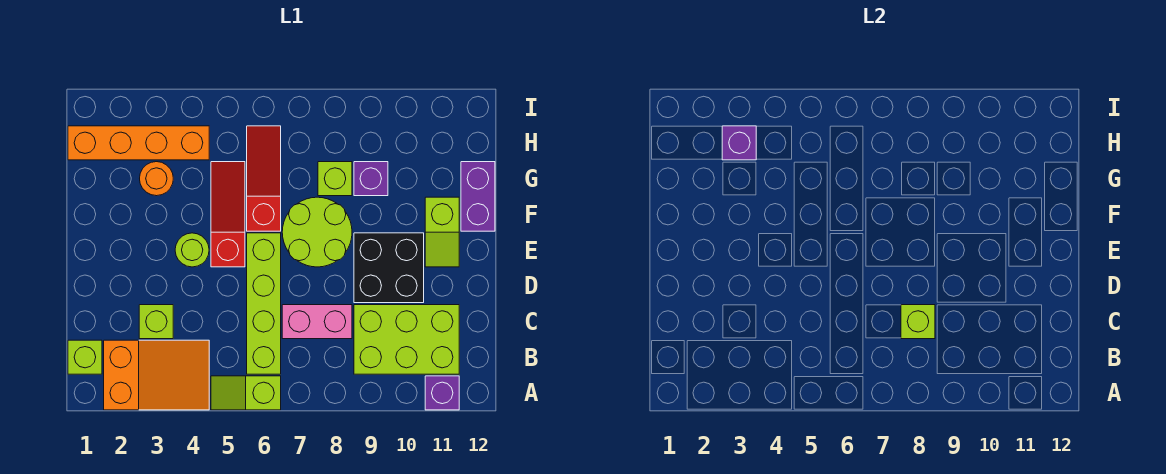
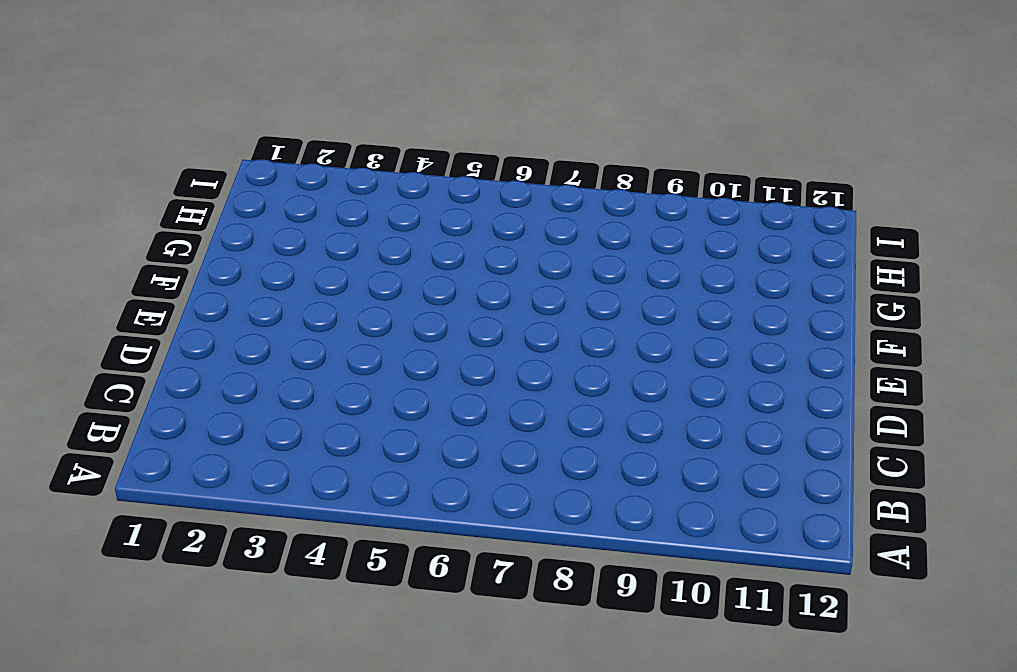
none -> orange slope A2:B4 level 1 top 2
none -> lime slope A5:A6 level 1 top 6
none -> purple brick A11 level 1

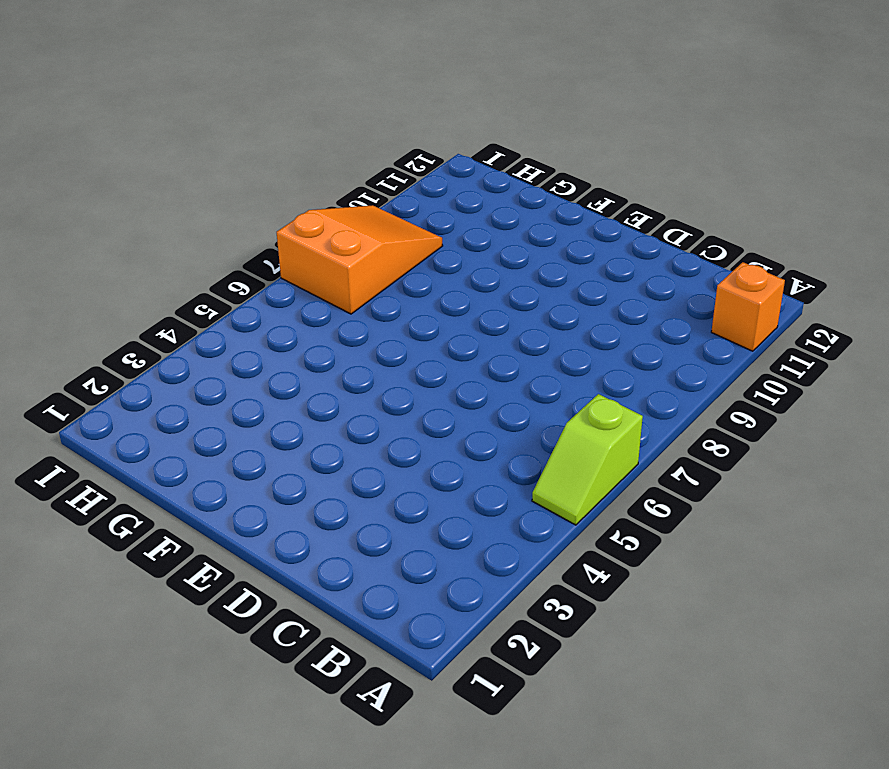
orange brick A11 level 1 -> purple brick A11 level 1
orange slope H7:I9 level 1 top 7 -> orange slope A2:B4 level 1 top 2
none -> lime brick B1 level 1
none -> lime brick B6:E6 level 1
none -> lime brick B9:C11 level 1

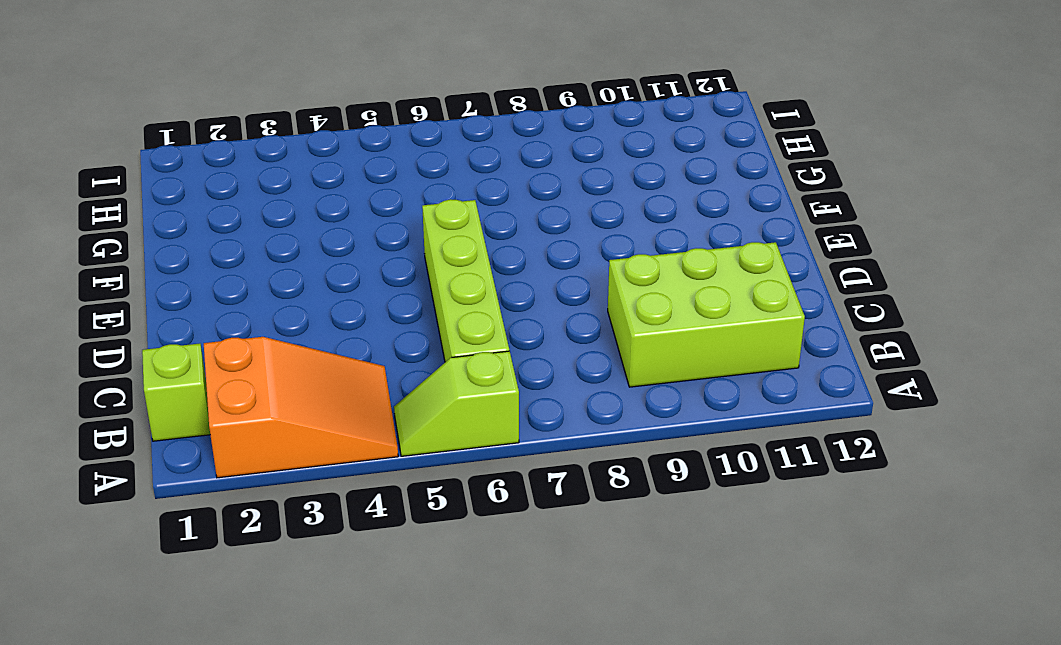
none -> purple brick A11 level 1
none -> lime brick C3 level 1
none -> pink brick C7:C8 level 1

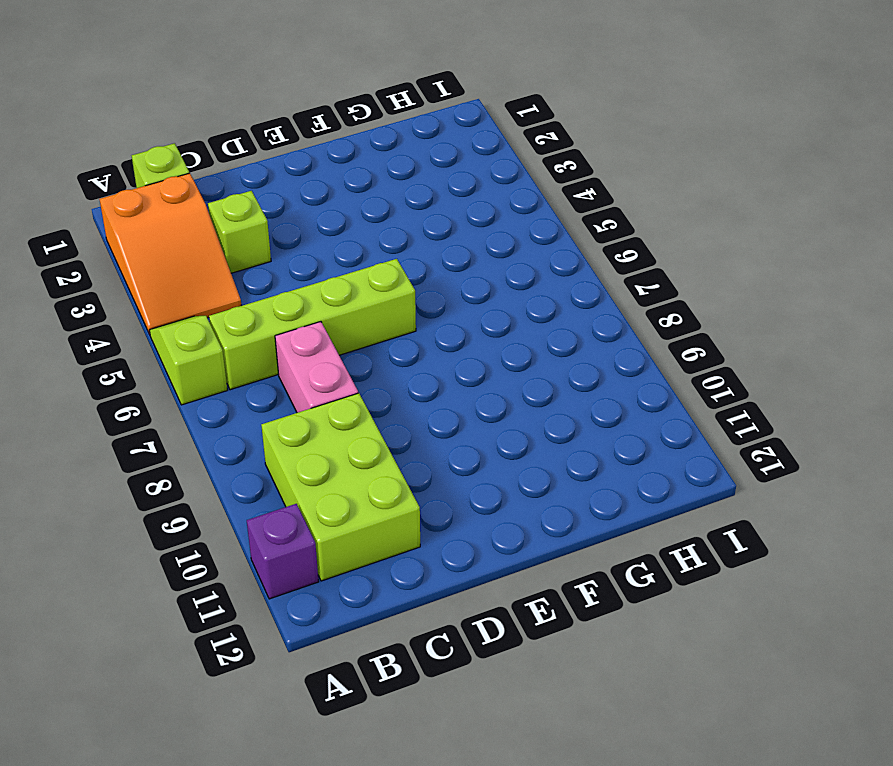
none -> black brick D9:E10 level 1
none -> lime round brick E4 level 1
none -> red slope E5:G5 level 1 top E

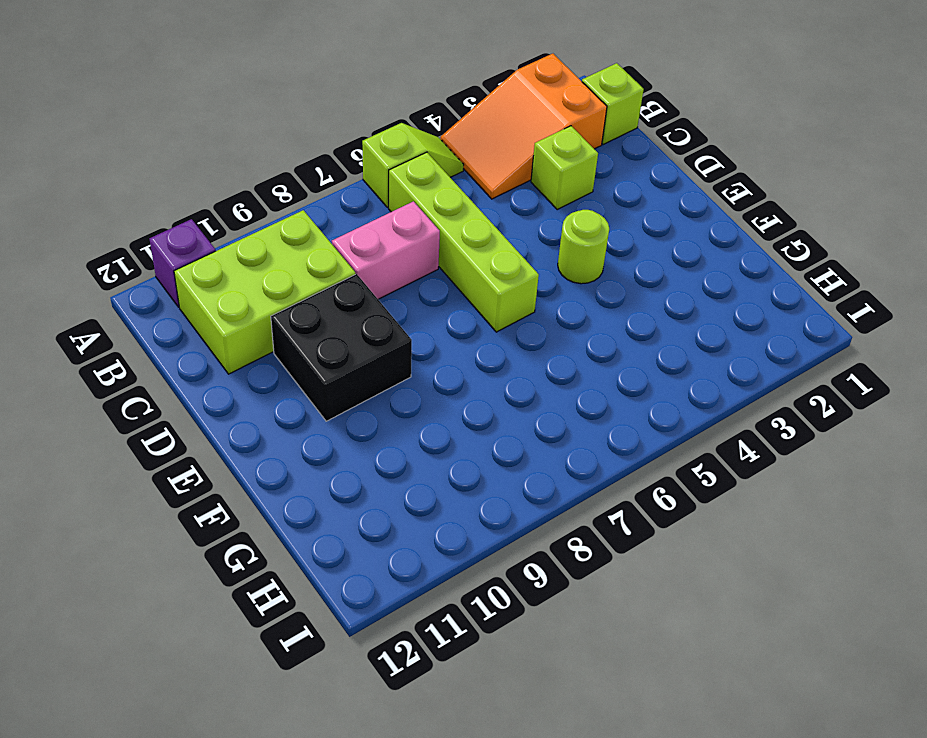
none -> red slope E5:G5 level 1 top E
none -> lime round brick E7:F8 level 1
none -> lime slope E11:F11 level 1 top F

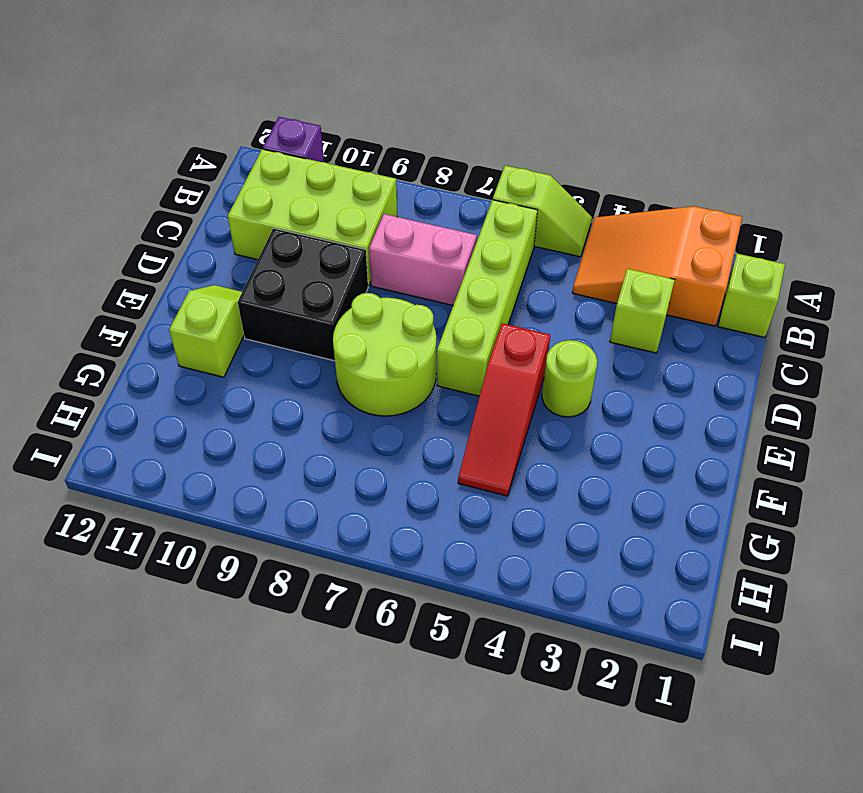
none -> red slope F6:H6 level 1 top F
none -> purple brick F12:G12 level 1
none -> orange round brick G3 level 1

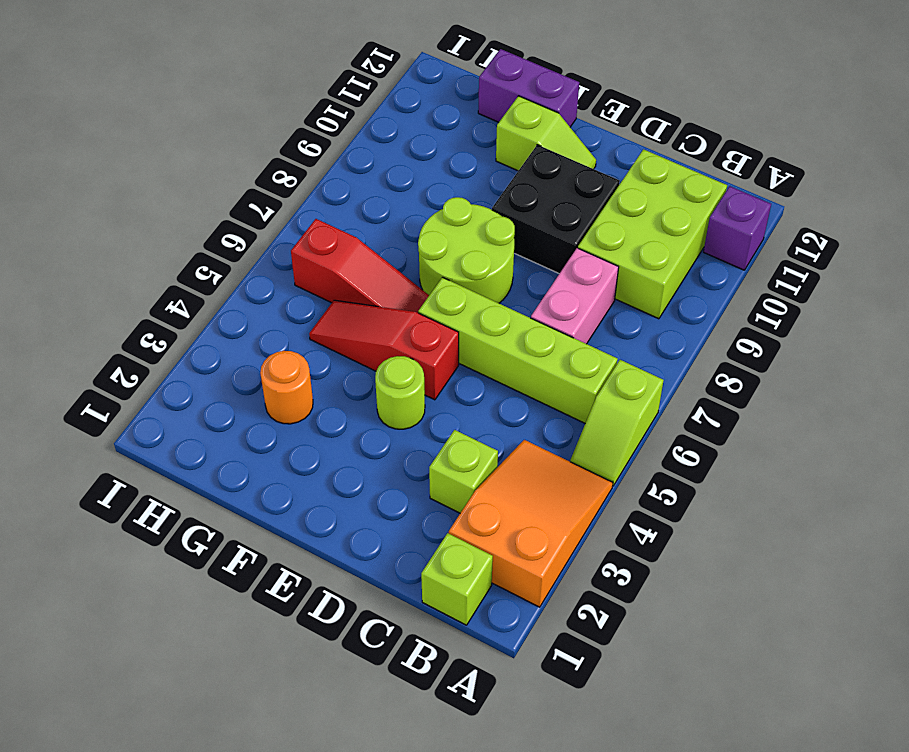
red slope F6:H6 level 1 top H -> red slope F6:H6 level 1 top F
none -> lime brick G8 level 1
none -> purple brick G9 level 1
none -> orange brick H1:H4 level 1

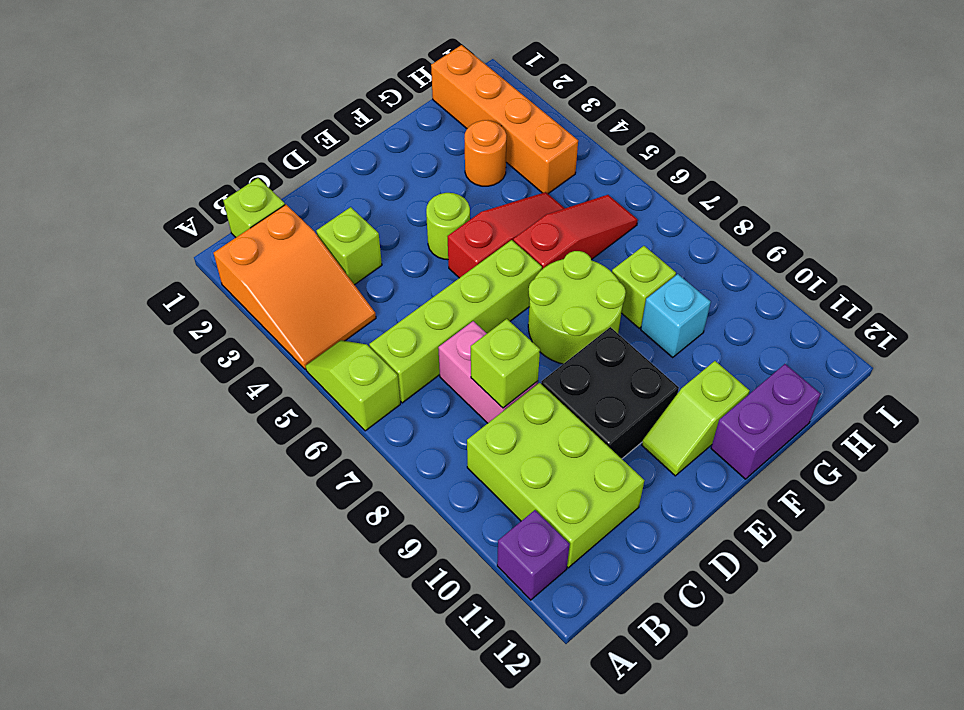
cyan brick G9 level 1 -> purple brick G9 level 1
none -> purple brick H3 level 2

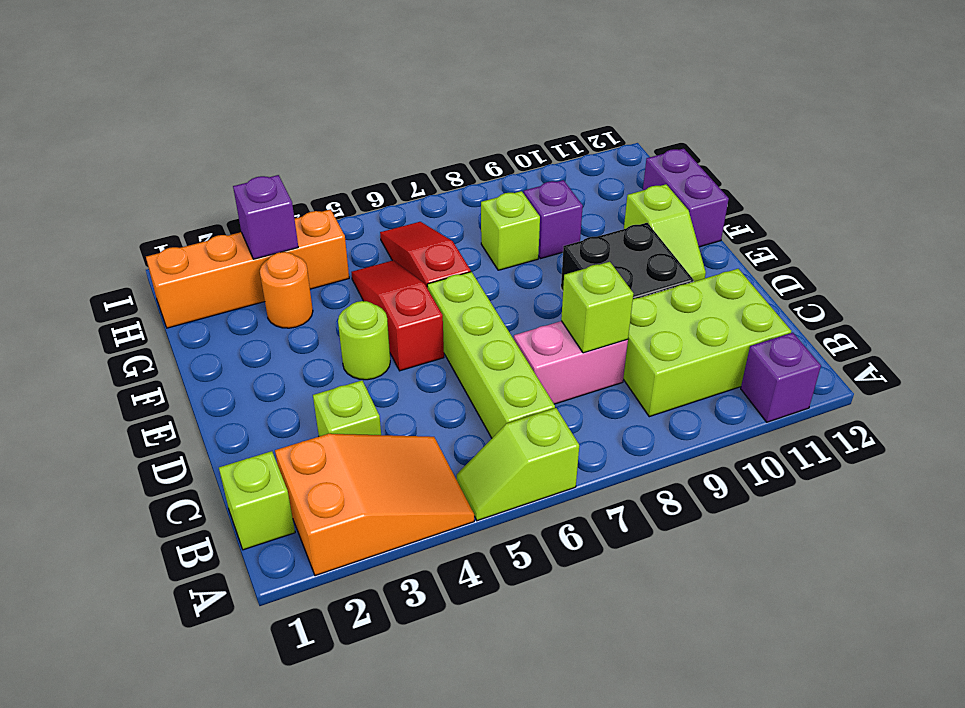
none -> lime round brick E7:F8 level 1

